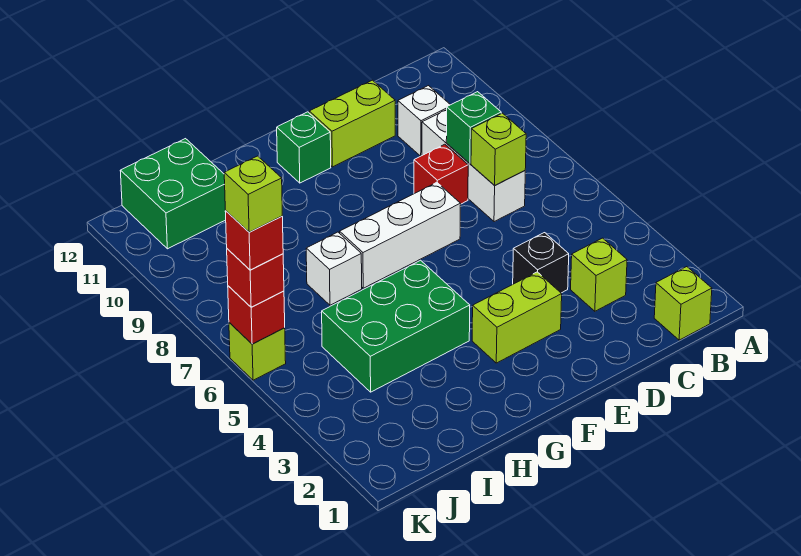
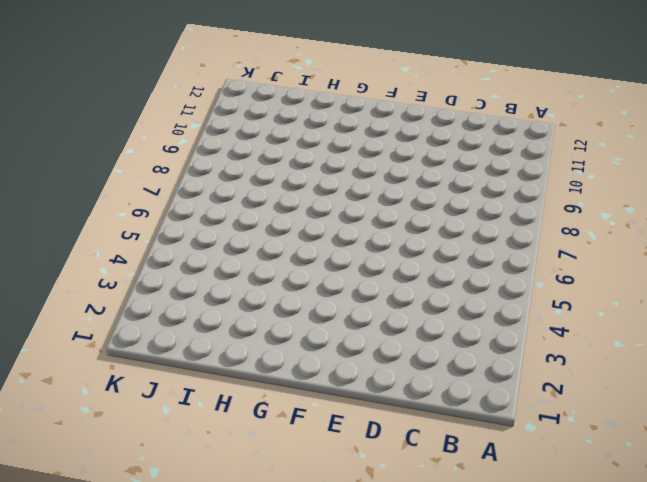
none -> lime brick B1 level 1
none -> lime brick C3 level 1
none -> white brick C7:C9 level 1

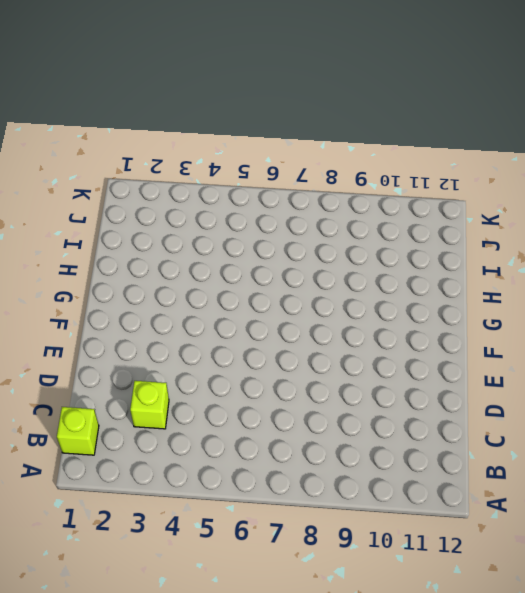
none -> white brick C7:C9 level 1
none -> white brick C10 level 1
none -> black brick D4 level 1

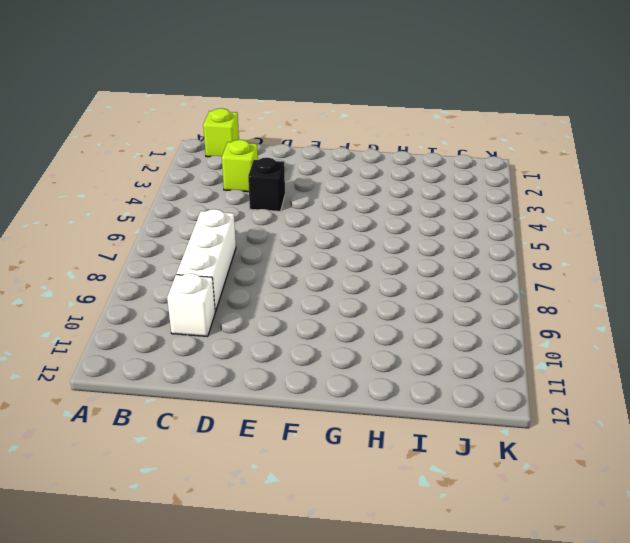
none -> red brick D8 level 1
none -> lime brick D11:E11 level 1
none -> lime brick E3:F3 level 1

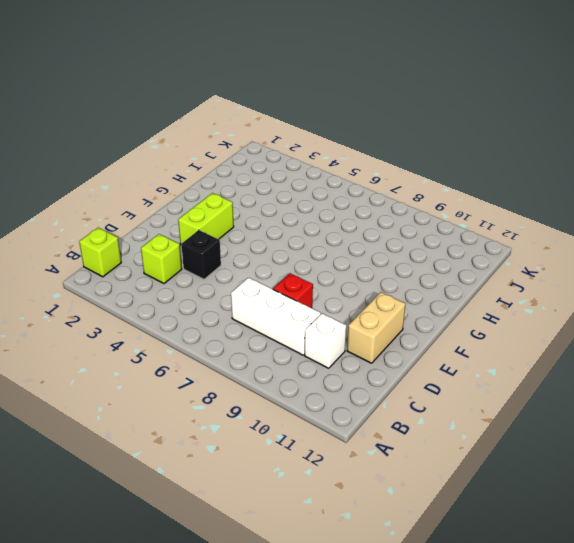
tan brick D11:E11 level 1 -> lime brick D11:E11 level 1
none -> white brick E7:G7 level 1
none -> green brick F11 level 1
none -> green brick G4:I5 level 1

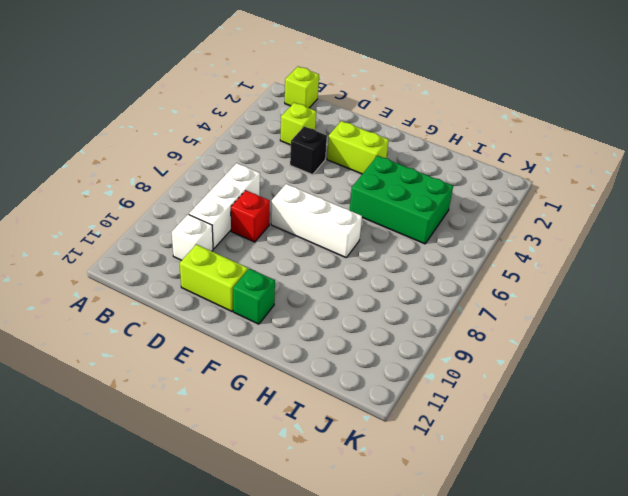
none -> white brick H7 level 1
none -> green brick I11:J12 level 1
none -> lime brick K6 level 1

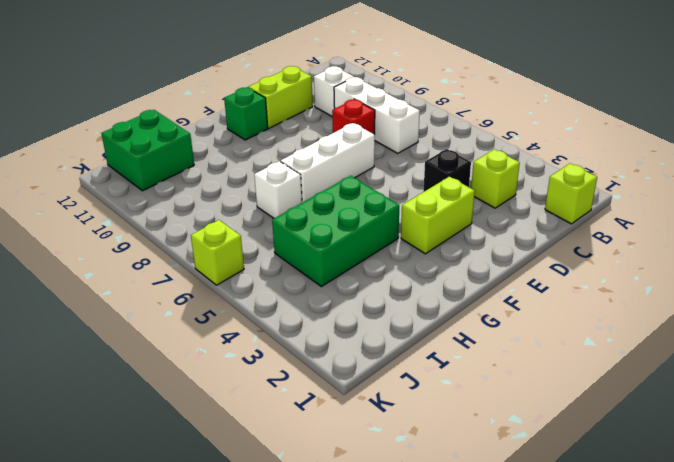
none -> lime brick C7 level 2
none -> green brick C8 level 2
none -> red brick K6 level 2

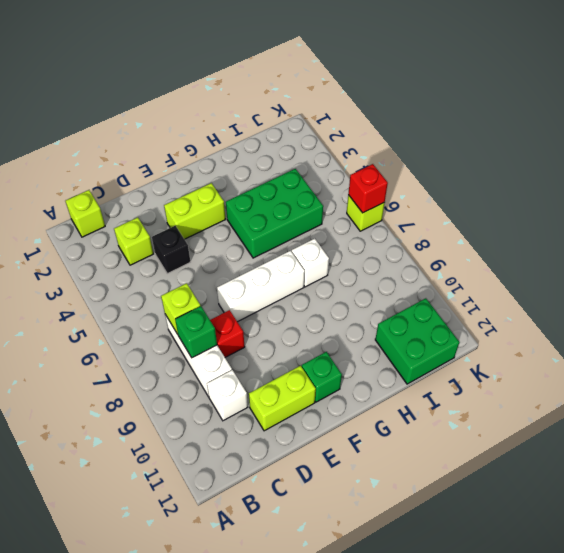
none -> red brick K6 level 3
none -> red brick K6 level 4
none -> lime brick K6 level 5

